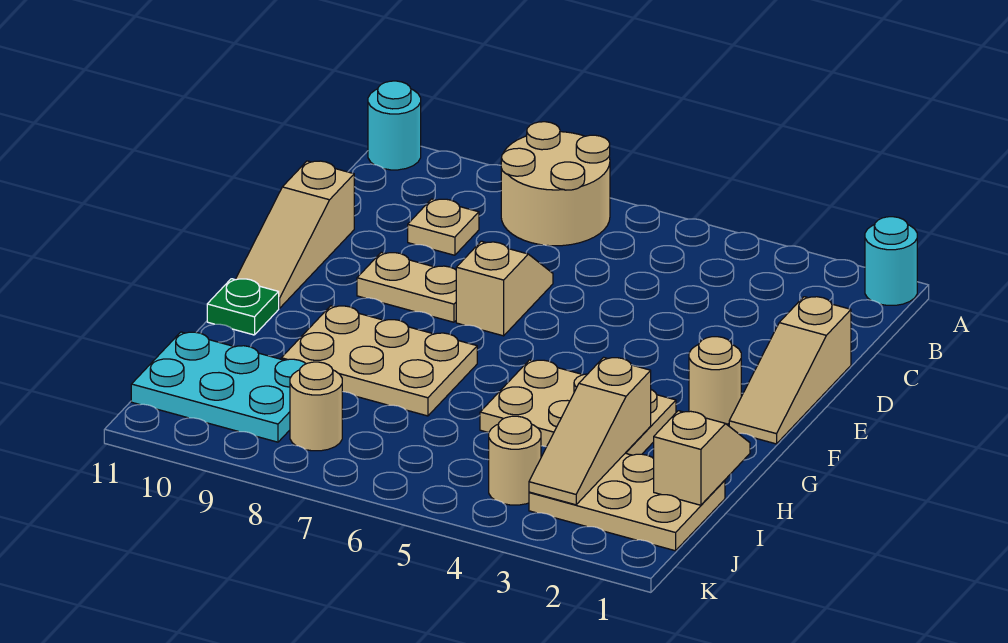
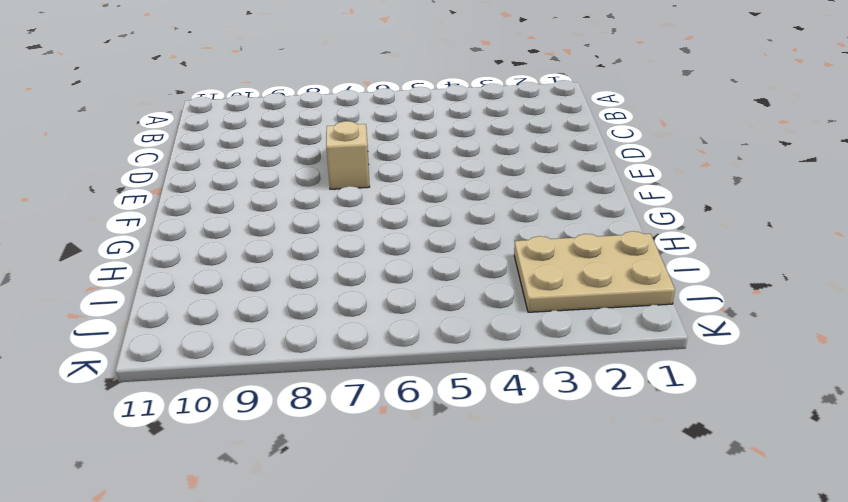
none -> cyan round brick A1 level 1
none -> tan round brick A7:B8 level 1
none -> cyan round brick A11 level 1

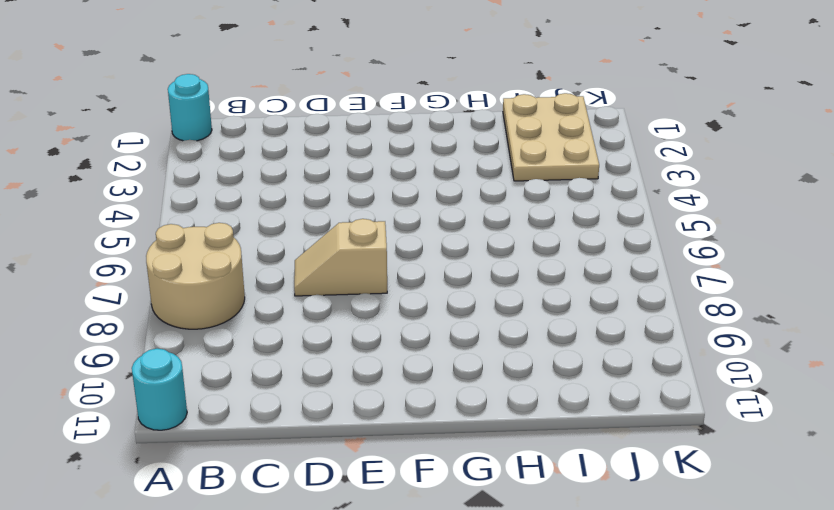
none -> tan plate C9 level 1
none -> tan slope D1:F1 level 1 top D
none -> tan slope D11:F11 level 1 top D

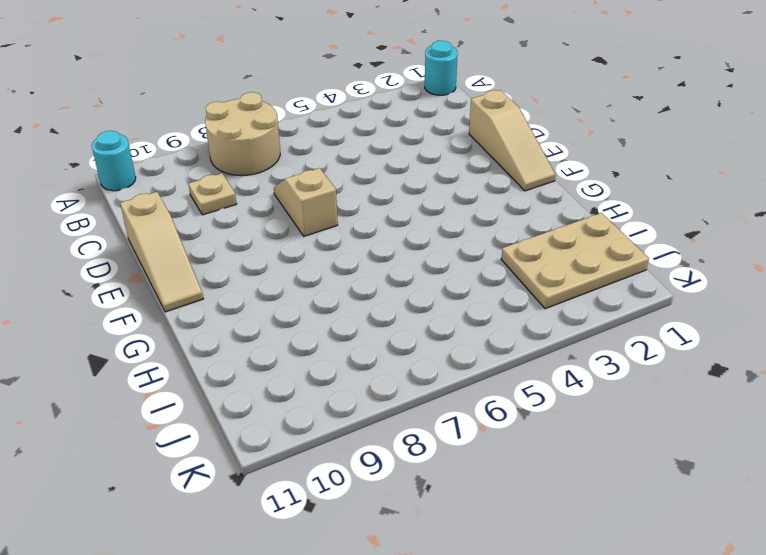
none -> tan plate E8:E9 level 1
none -> tan round brick F2 level 1
none -> tan plate G3:H5 level 1

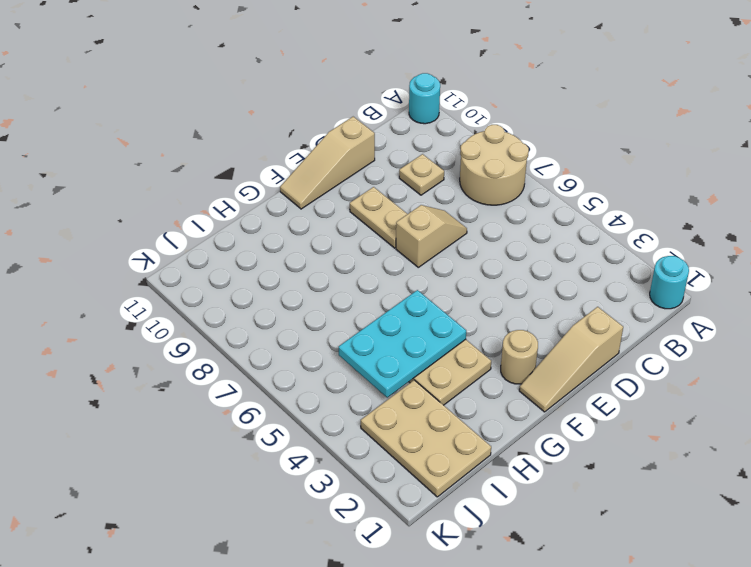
cyan plate G4:I5 level 2 -> cyan plate I9:J11 level 1
none -> tan plate G7:H9 level 1
none -> green plate G11 level 1
none -> tan round brick J4 level 1

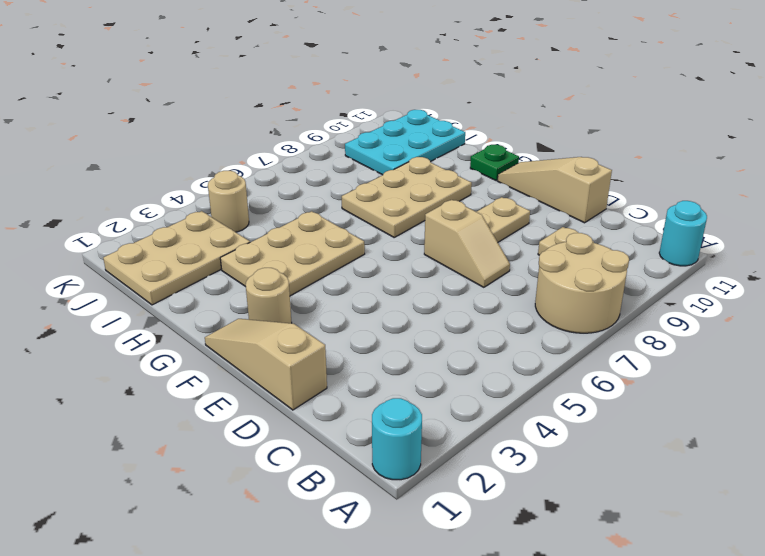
none -> tan round brick J8 level 1
none -> tan slope H1:I1 level 2 top I
none -> tan slope H3:J3 level 2 top H

